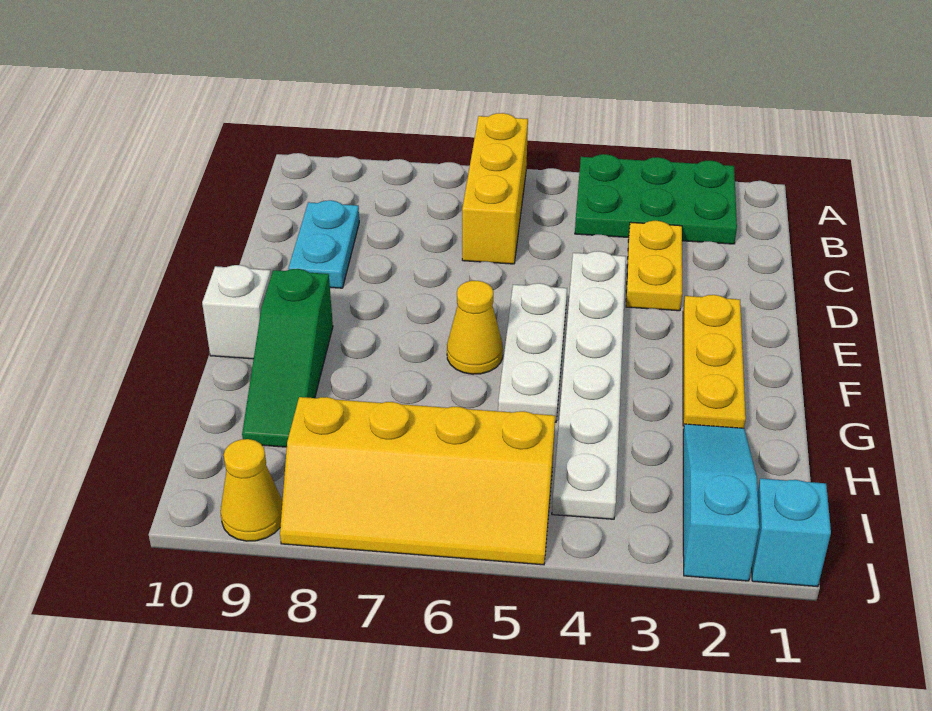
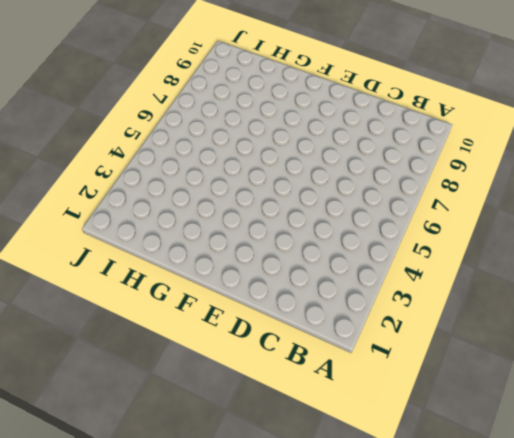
none -> green plate A2:B4 level 1
none -> yellow brick A6:C6 level 1
none -> yellow plate C3:D3 level 1

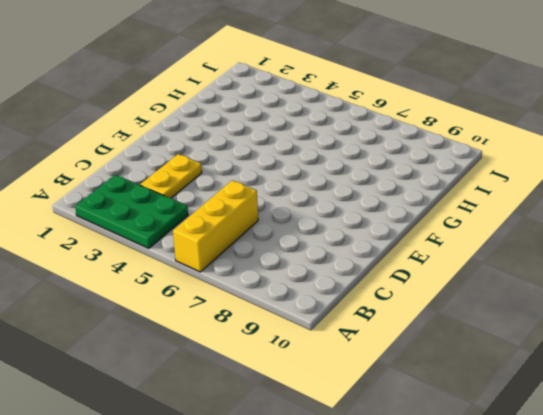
none -> cyan plate C9:D9 level 1
none -> white plate D4:I4 level 1
none -> yellow plate E2:G2 level 1

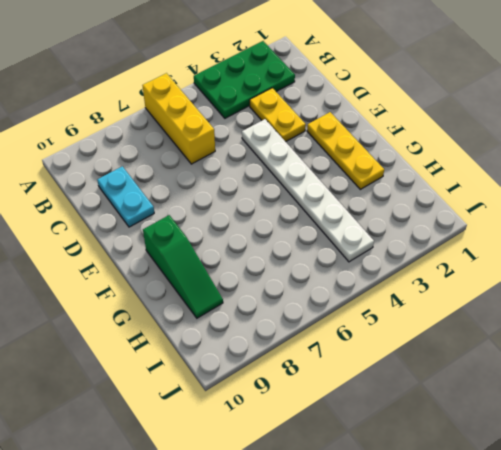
none -> white plate E5:G5 level 1
none -> yellow cone F6 level 1
none -> white brick F10 level 1

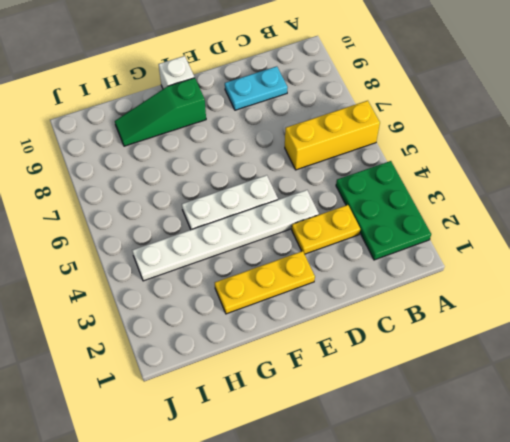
none -> yellow cone F6 level 1
none -> cyan slope H2:J2 level 1 top J
none -> yellow slope I5:J8 level 1 top I

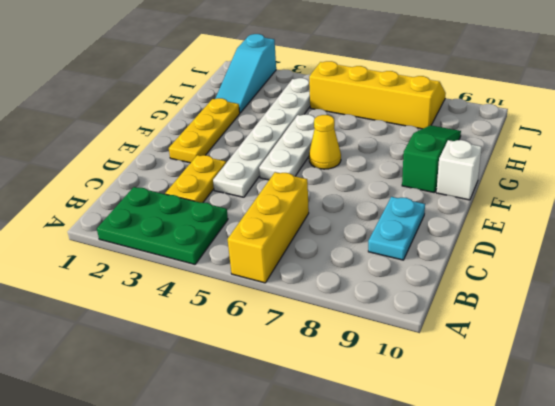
none -> cyan brick J1 level 1
none -> yellow cone J9 level 1

